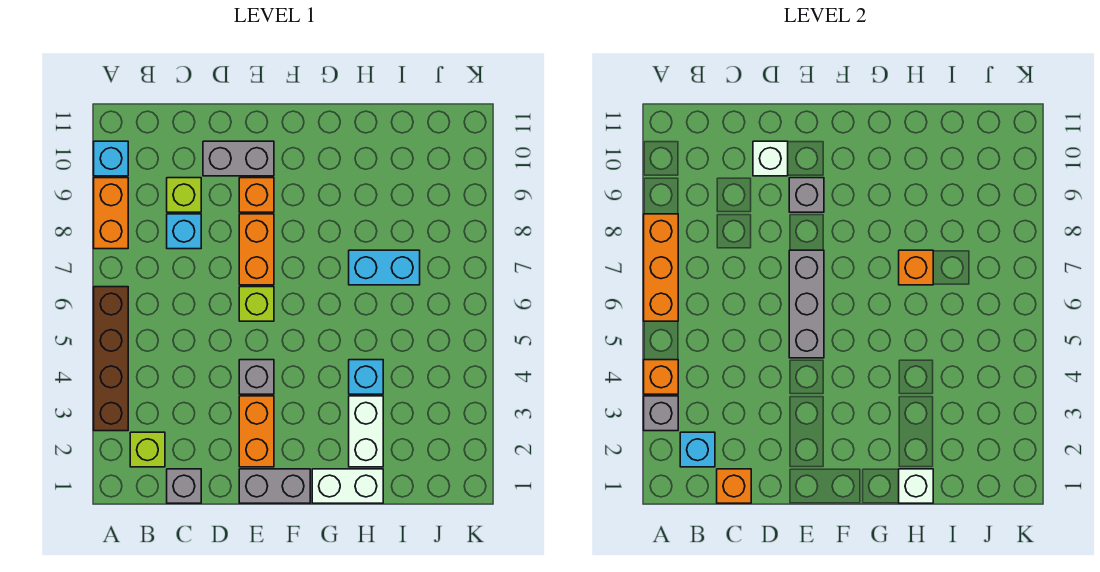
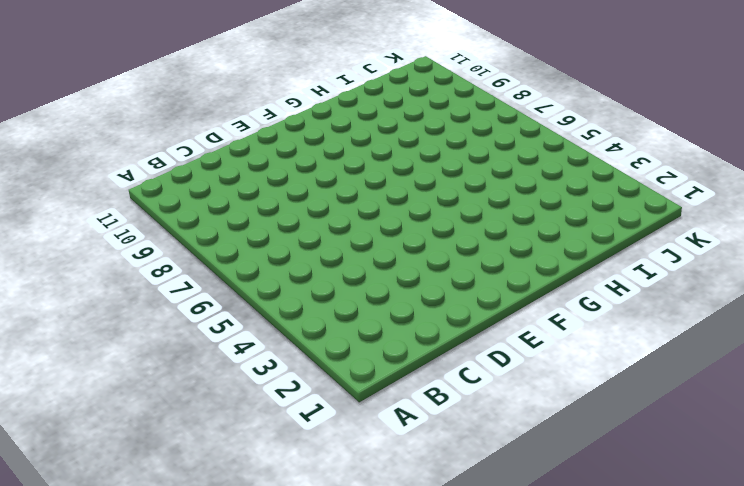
none -> brown brick A3:A6 level 1
none -> orange brick A8:A9 level 1
none -> cyan brick A10 level 1

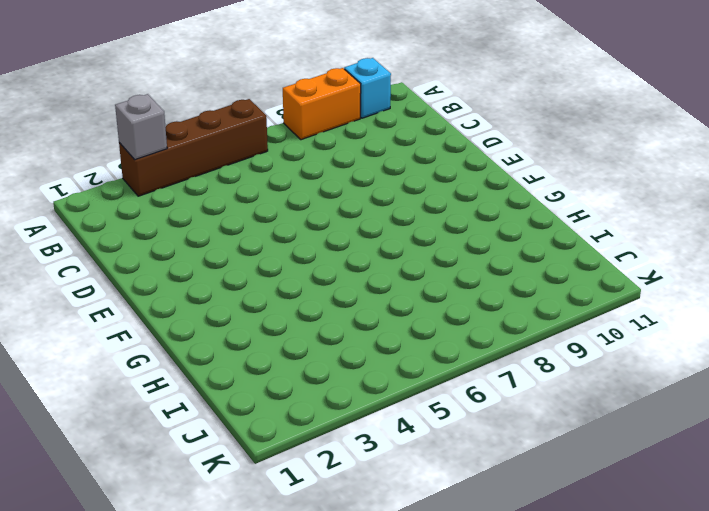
none -> lime brick B2 level 1
none -> grey brick C1 level 1
none -> cyan brick C8 level 1

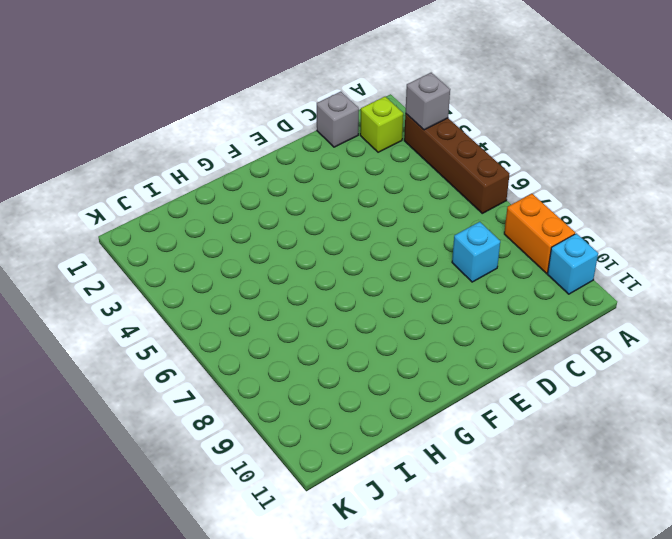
none -> lime brick C9 level 1
none -> grey brick D10:E10 level 1
none -> grey brick E1:F1 level 1

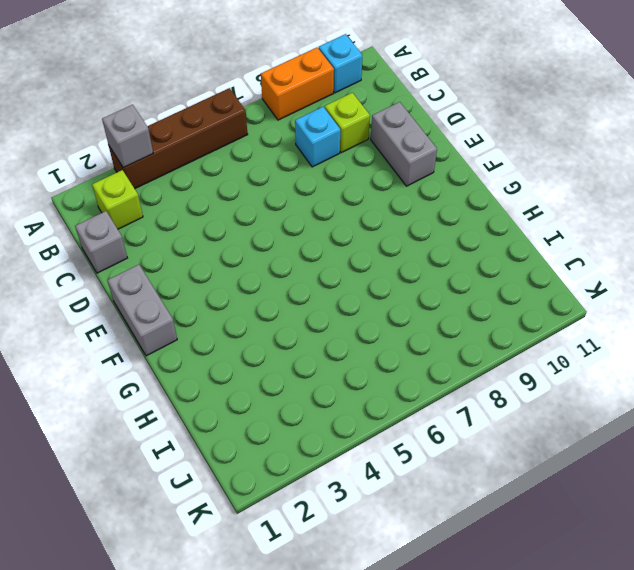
none -> orange brick E2:E3 level 1
none -> grey brick E4 level 1
none -> lime brick E6 level 1

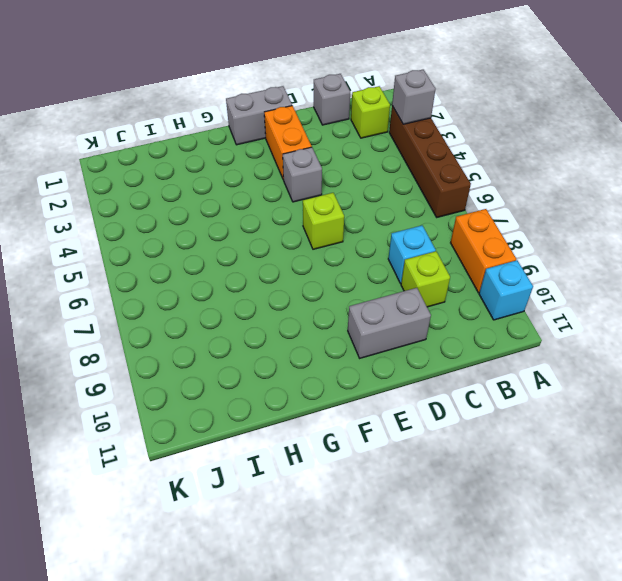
none -> orange brick E7:E8 level 1
none -> orange brick E9 level 1
none -> white brick G1:H1 level 1

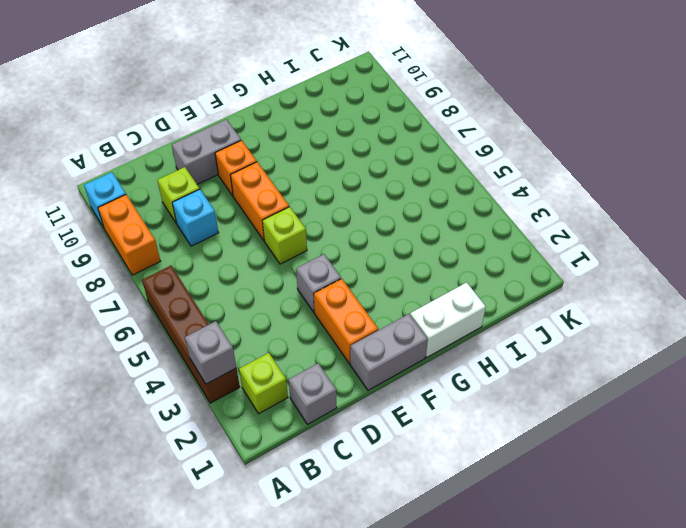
none -> white brick H2:H3 level 1
none -> cyan brick H4 level 1
none -> cyan brick H7:I7 level 1

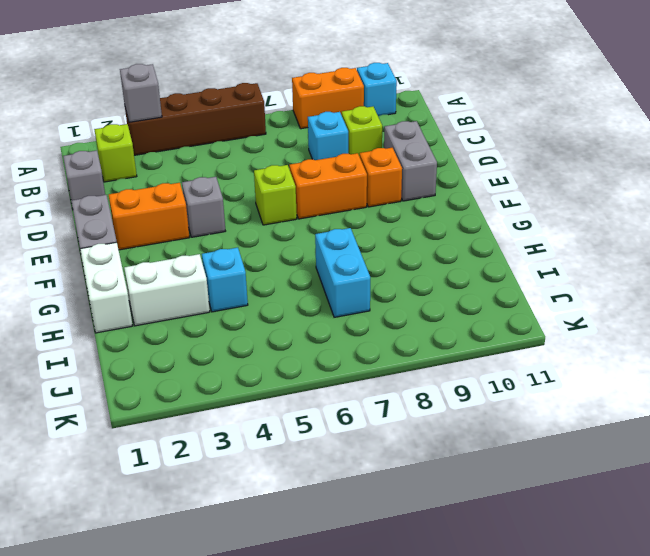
none -> orange brick A4 level 2
none -> orange brick A6:A8 level 2
none -> cyan brick B2 level 2

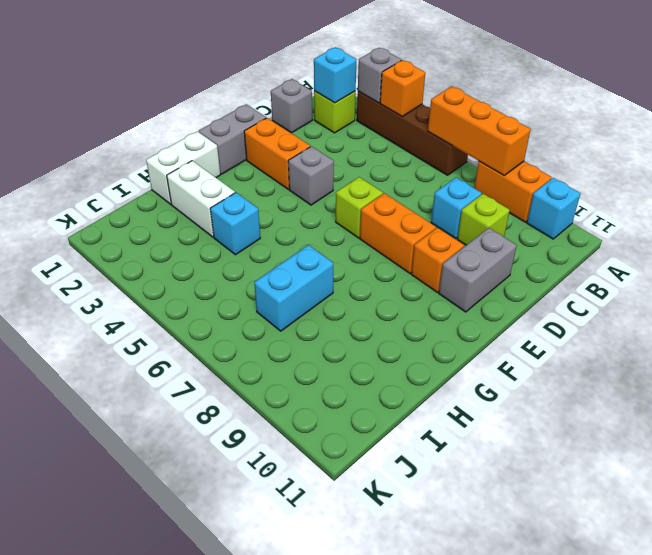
none -> orange brick C1 level 2
none -> white brick D10 level 2
none -> grey brick E5:E7 level 2

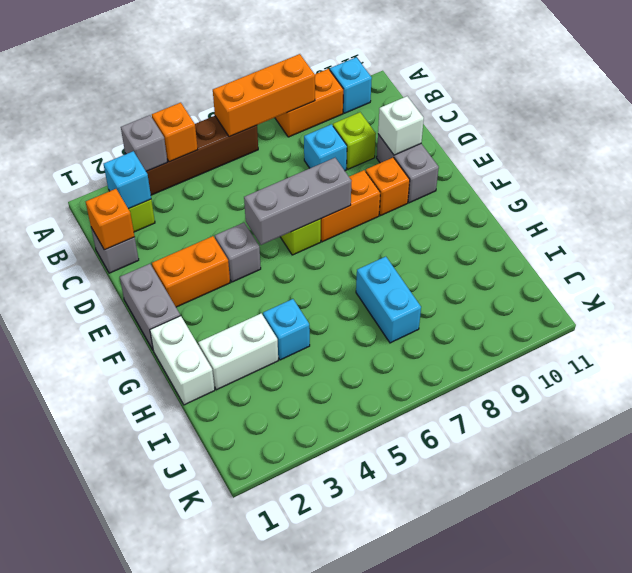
none -> grey brick E9 level 2
none -> white brick H1 level 2
none -> orange brick H7 level 2

